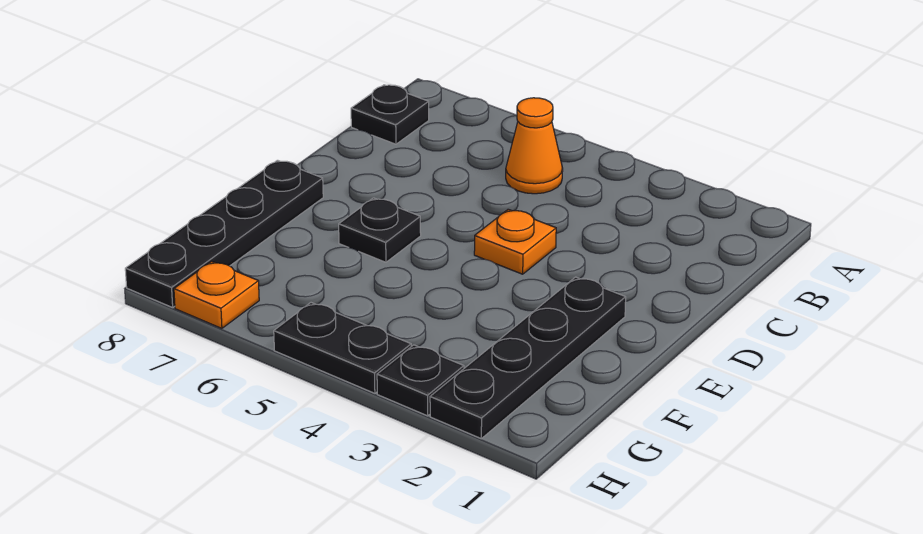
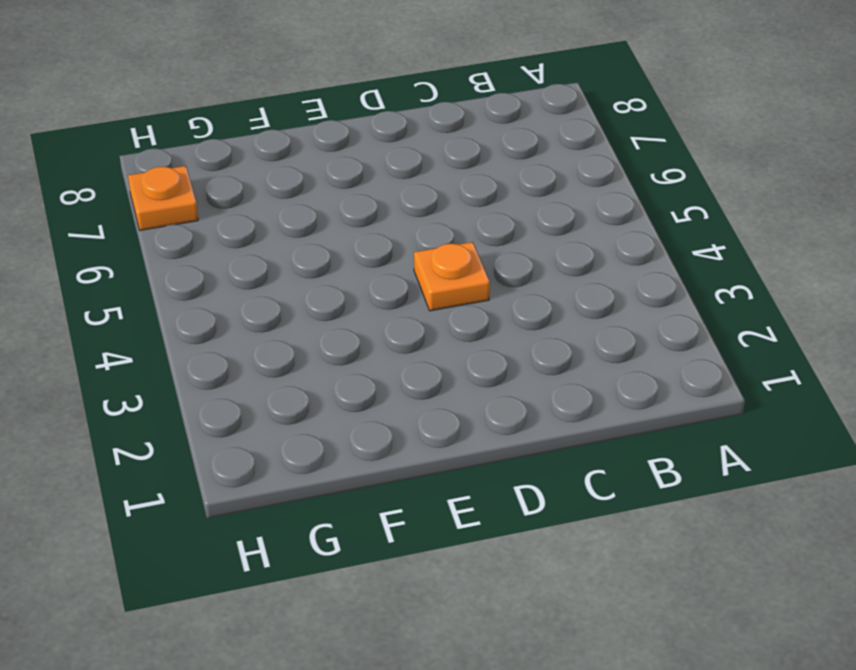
none -> orange cone B5 level 1
none -> black plate B8 level 1

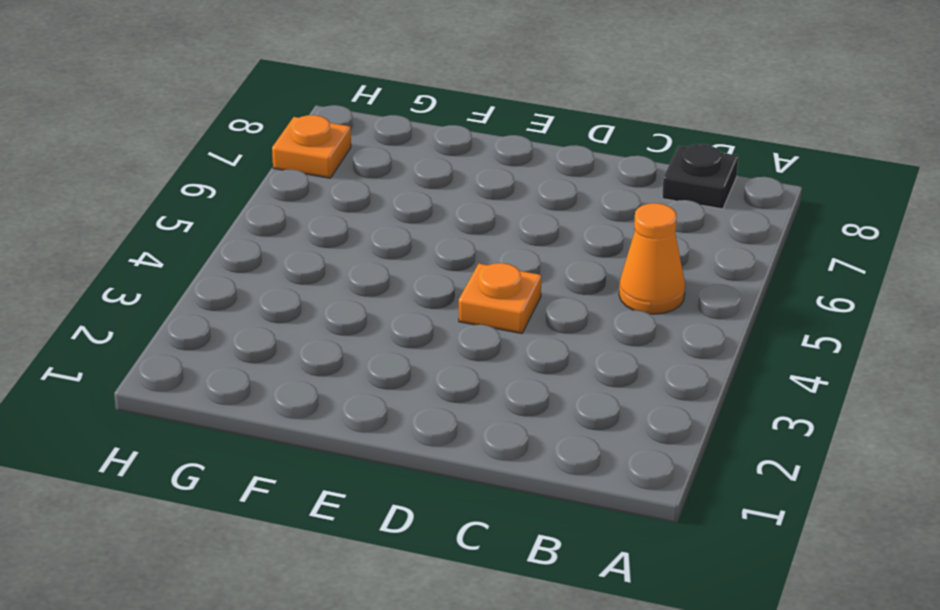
none -> black plate E2:H2 level 1
none -> black plate E6 level 1

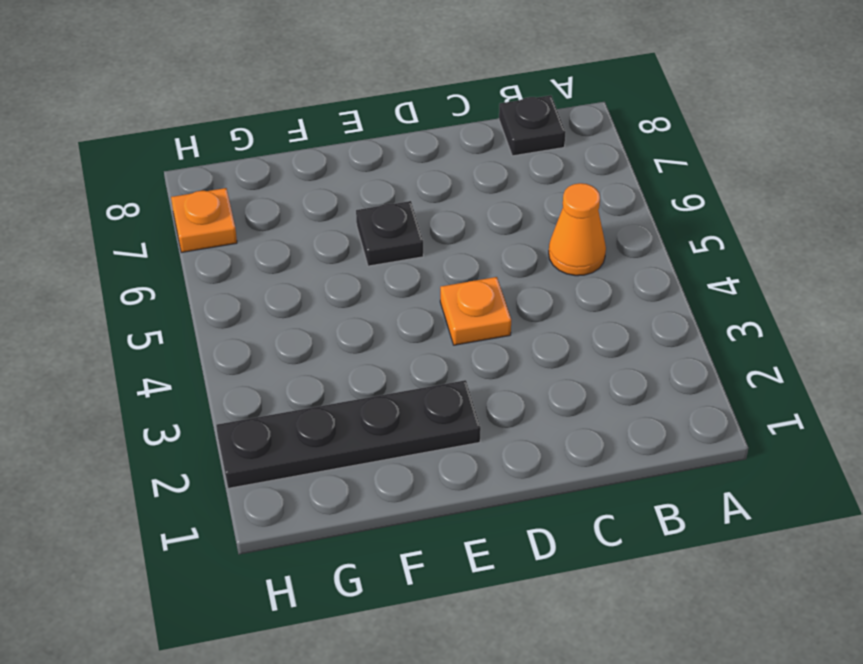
none -> black plate E8:H8 level 1
none -> black plate H3 level 1

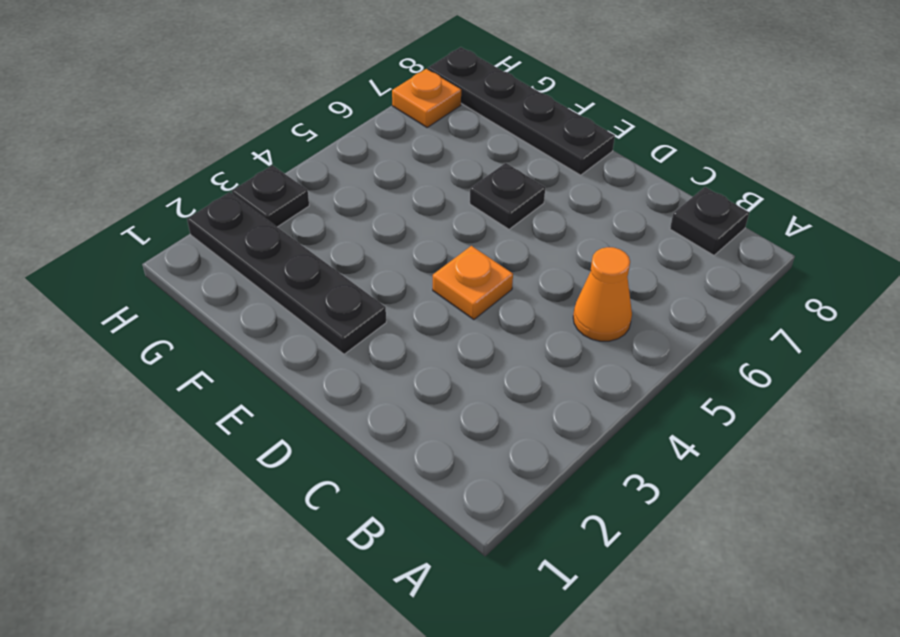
none -> black plate H4:H5 level 1

